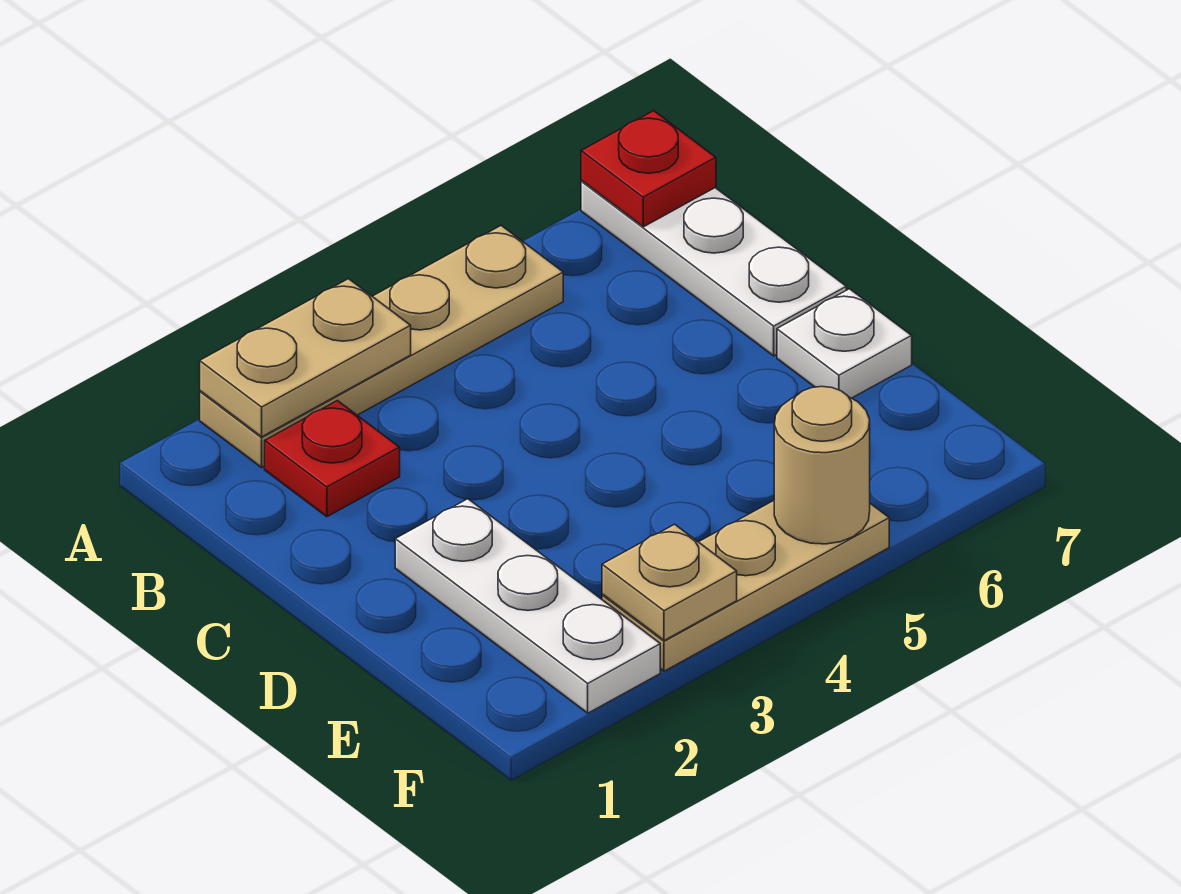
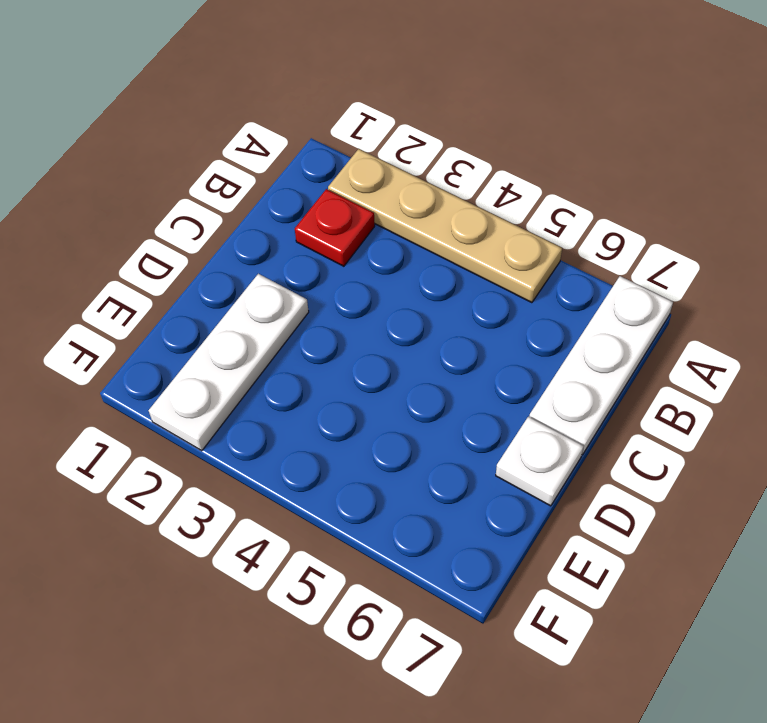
none -> tan plate F3:F5 level 1
none -> tan plate A2:A3 level 2

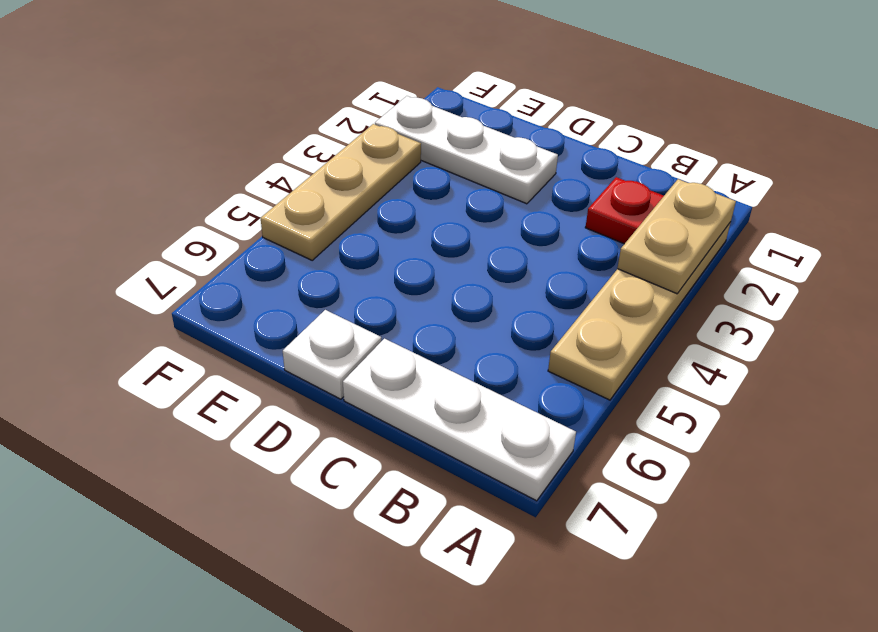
none -> red plate A7 level 2
none -> tan plate F3 level 2

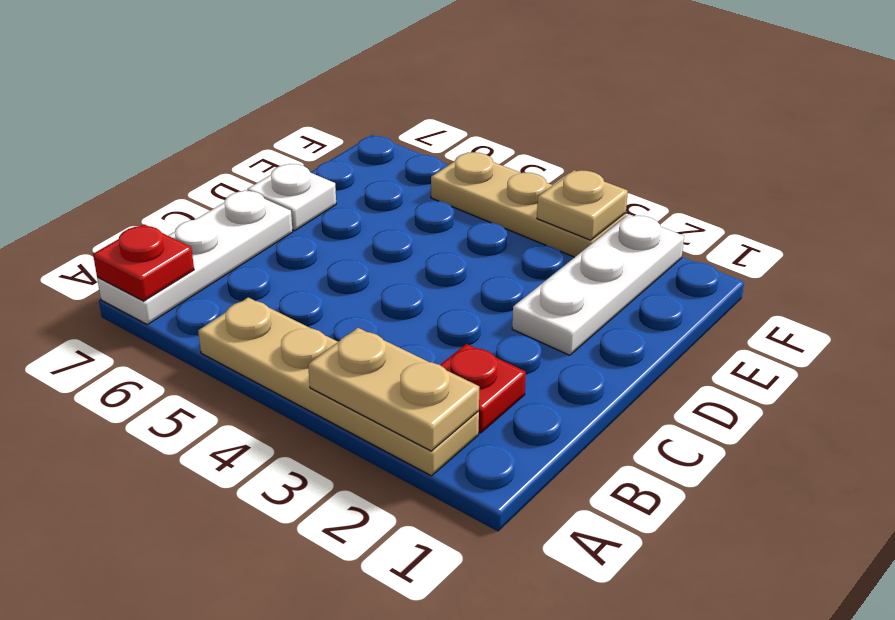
none -> tan round brick F5 level 2

